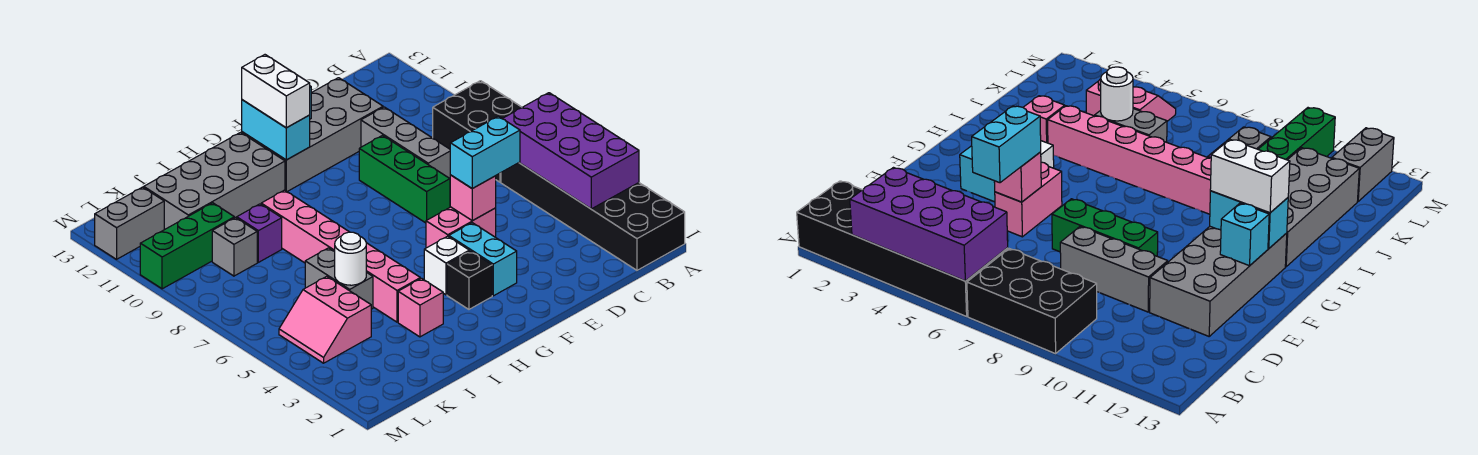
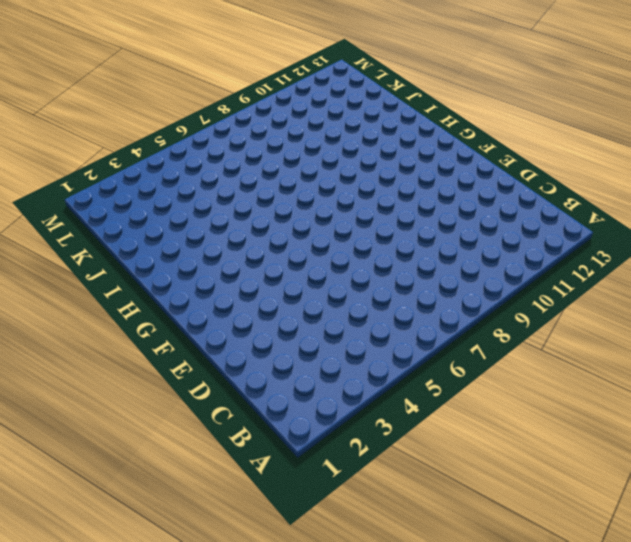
none -> black brick A1:B6 level 1
none -> black brick A7:B9 level 1
none -> grey brick D8:D10 level 1

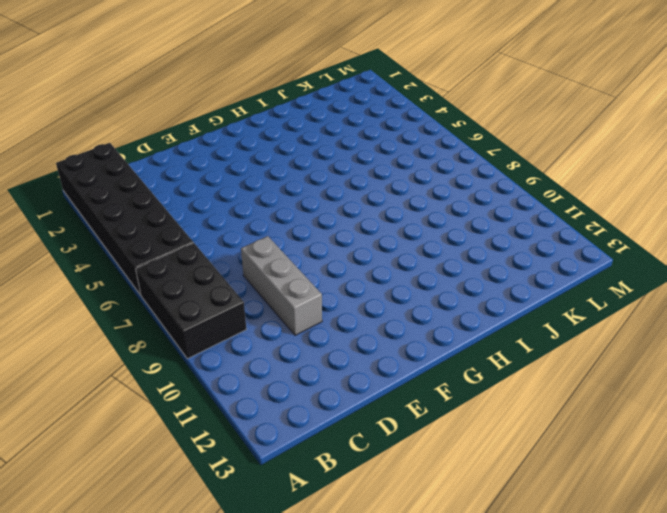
none -> grey brick D11:G12 level 1
none -> pink brick E5:F5 level 1
none -> green brick E7:E9 level 1

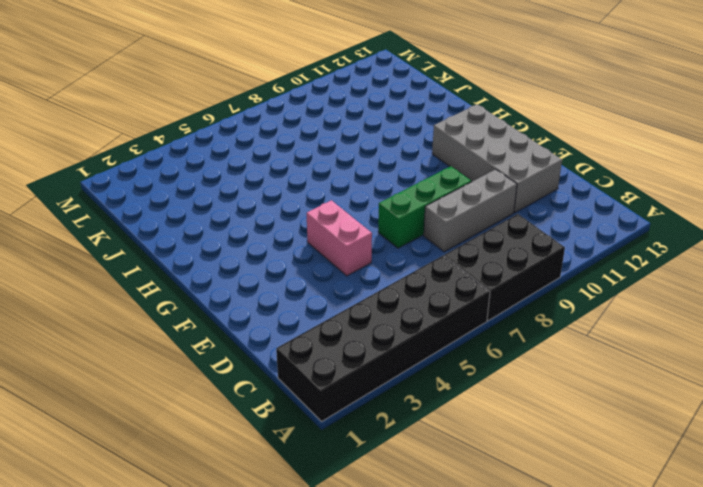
none -> cyan brick F3:F4 level 1
none -> black brick G3 level 1
none -> white brick G4 level 1

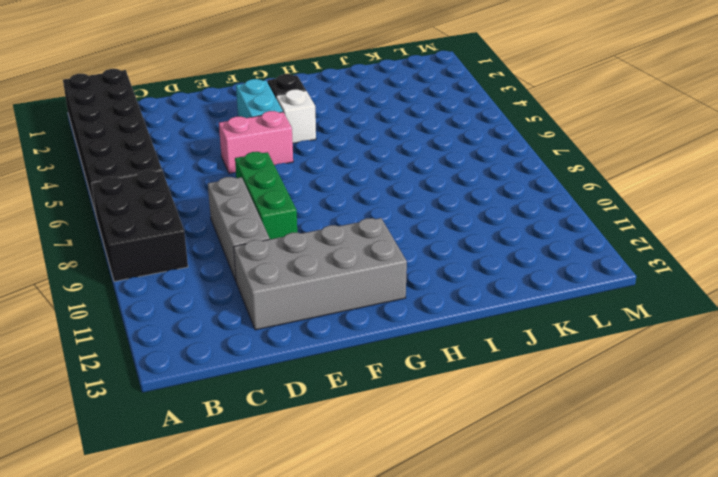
none -> grey brick H11:K12 level 1
none -> pink brick I3 level 1
none -> pink brick I4:I9 level 1

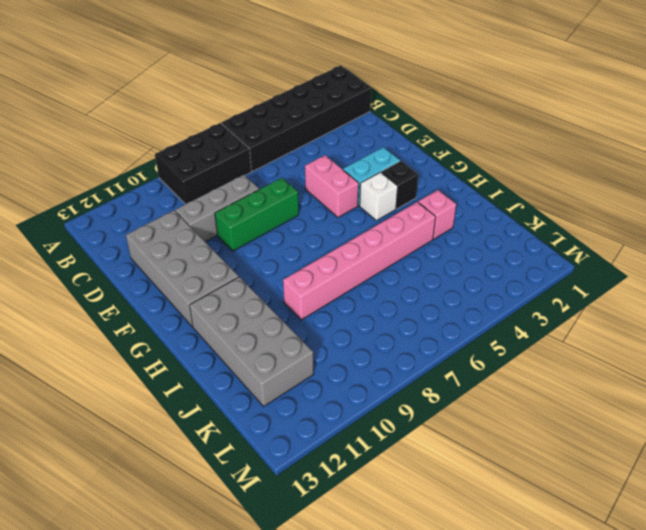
none -> grey brick J5:J6 level 1
none -> purple brick J9 level 1
none -> pink slope K4:L5 level 1 top K

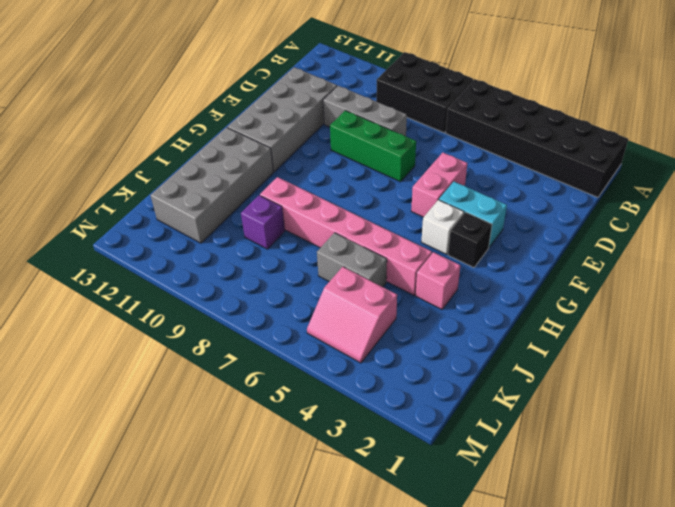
none -> grey brick K9 level 1
none -> green brick K10:M10 level 1
none -> grey brick L12:M12 level 1

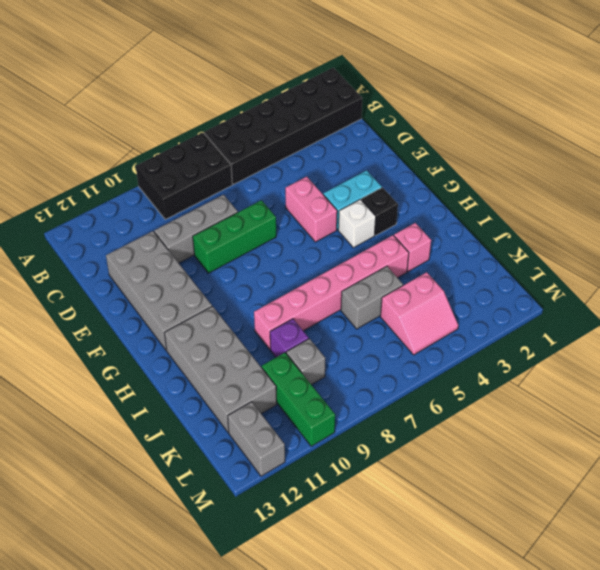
none -> purple brick A3:B6 level 2
none -> pink brick E5 level 2
none -> cyan brick F12 level 2

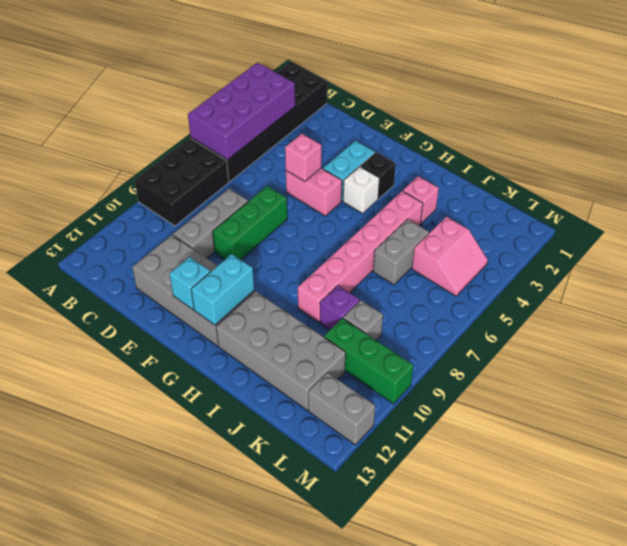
none -> white round brick J5 level 2
none -> cyan brick D5:E5 level 3
none -> white brick G11:G12 level 3

